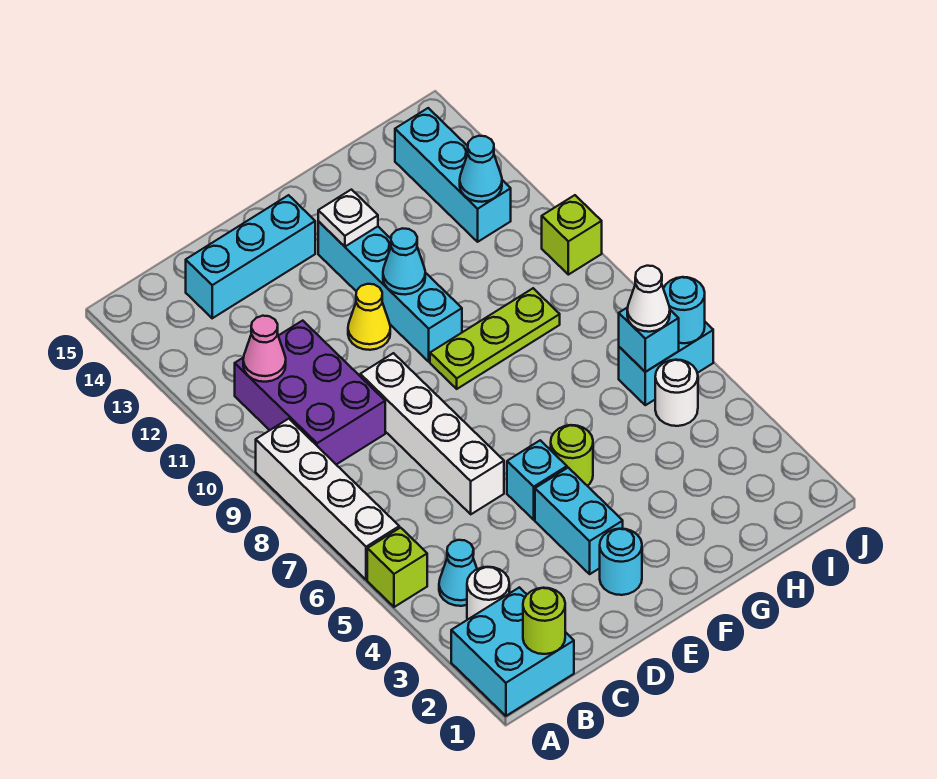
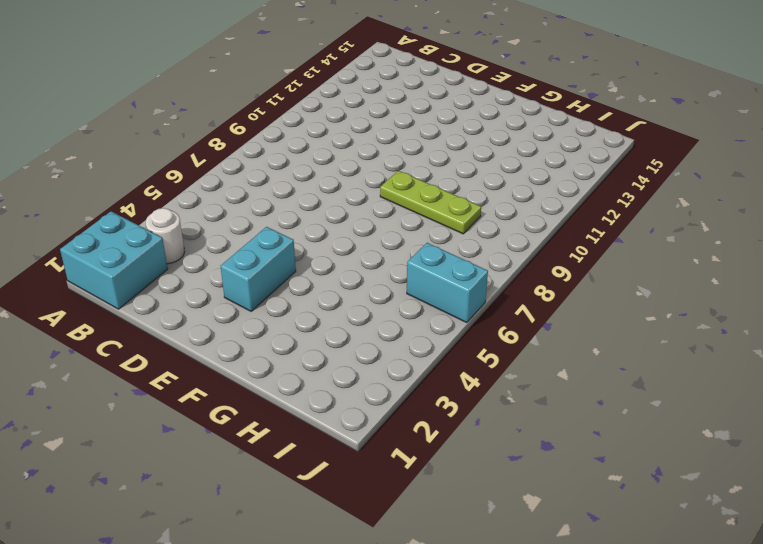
none -> lime brick A5 level 1
none -> white brick A6:A9 level 1
none -> cyan cone B4 level 1

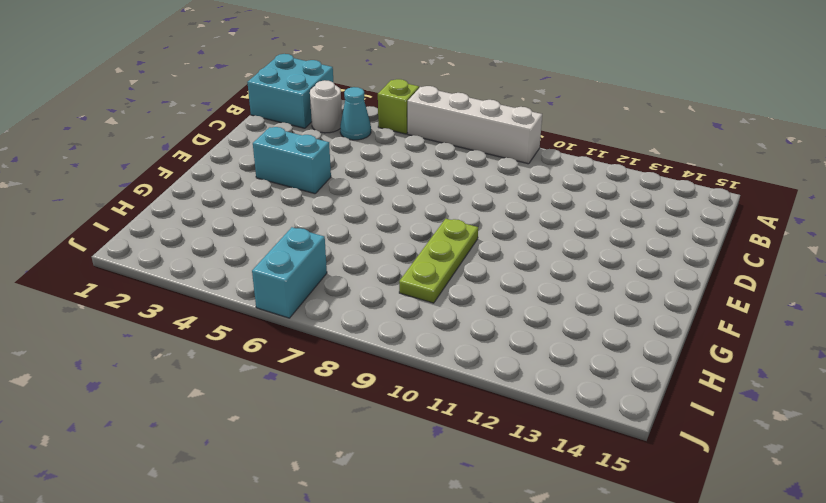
none -> purple brick B9:C11 level 1
none -> cyan brick C14:E14 level 1
none -> white brick D6:D9 level 1

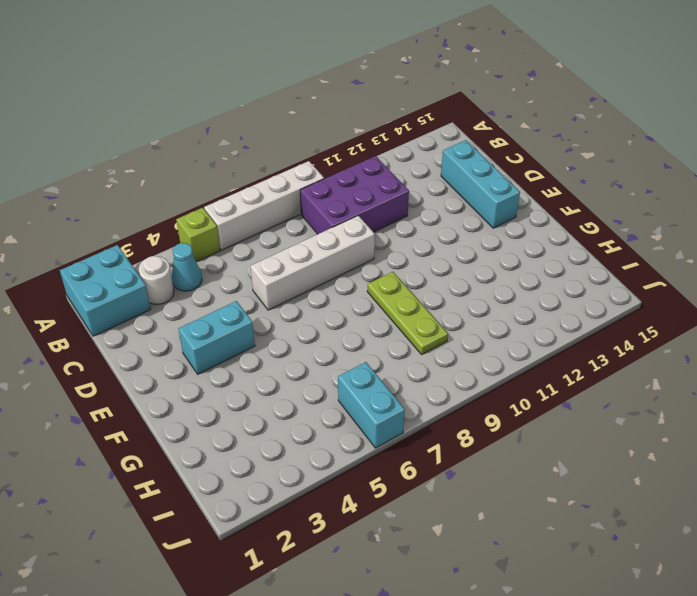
none -> cyan round brick E2 level 1
none -> cyan brick E5 level 1
none -> yellow cone E11 level 1

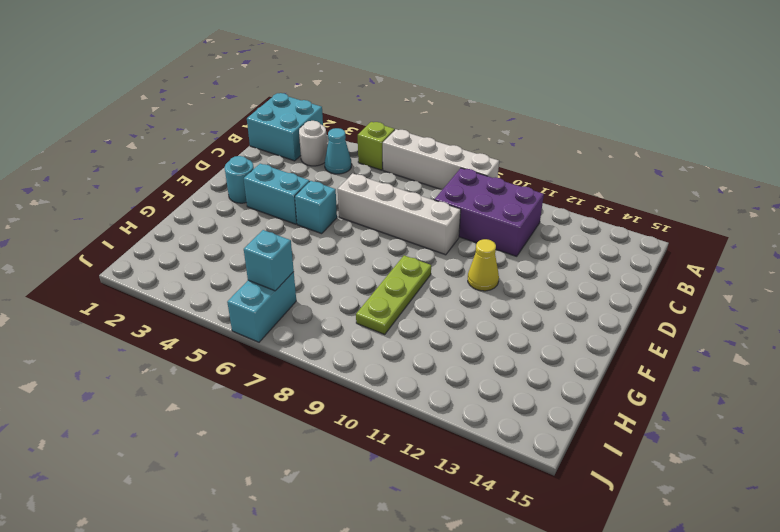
none -> cyan brick C14:E14 level 1
none -> lime round brick F5 level 1
none -> cyan brick F10:F13 level 1

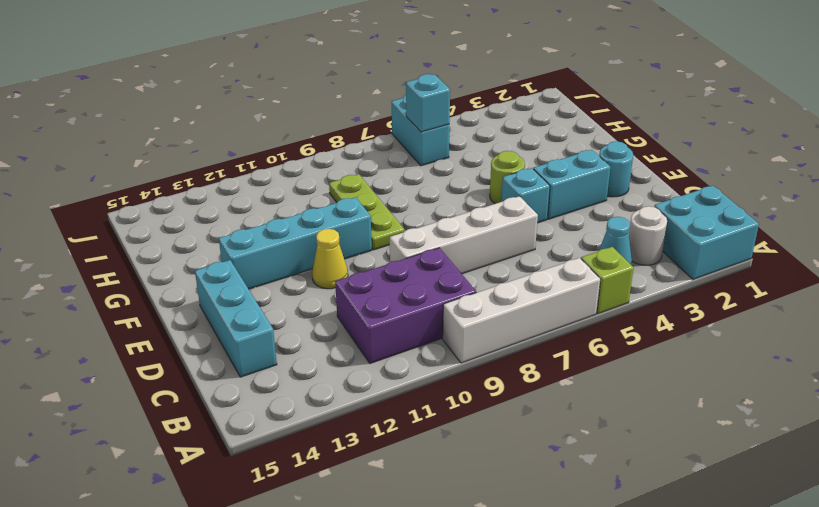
none -> white round brick I5 level 1
none -> cyan brick I12:I14 level 1
none -> lime brick J10 level 1

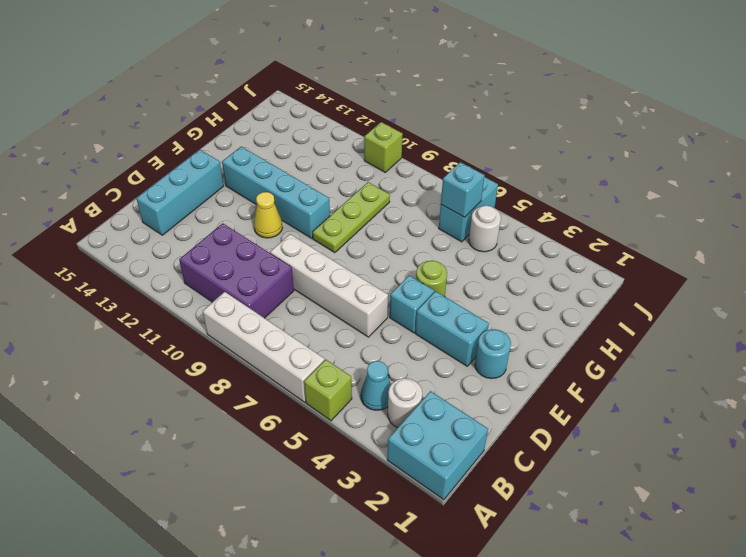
none -> cyan brick I12:I14 level 1
none -> lime round brick B1 level 2
none -> pink cone B11 level 2

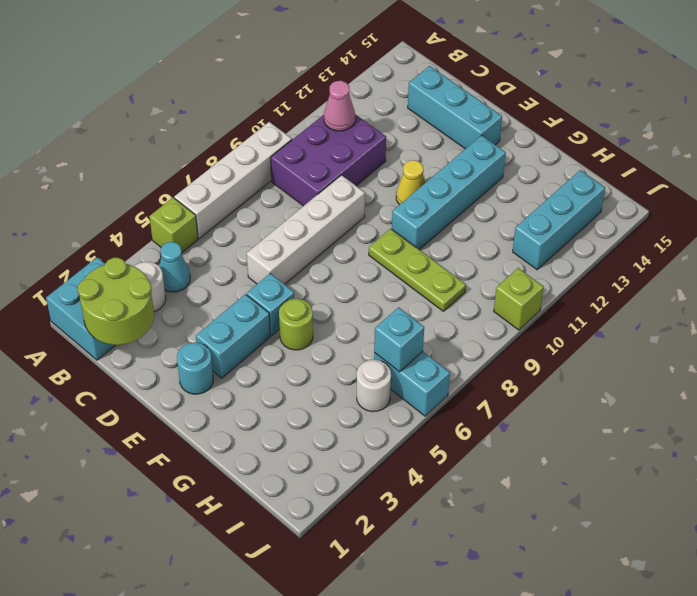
lime round brick B1:C2 level 2 -> lime round brick B1 level 2
none -> cyan cone F11 level 2
none -> white plate F13 level 2
none -> cyan cone I12 level 2

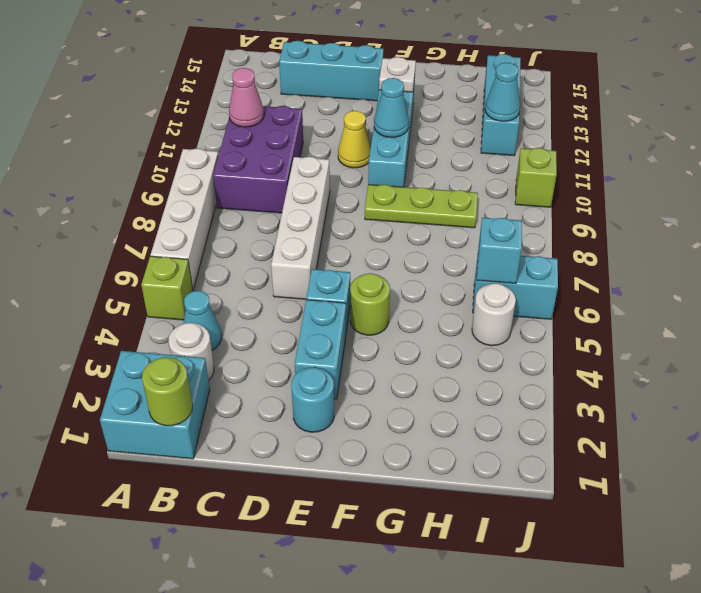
none -> cyan round brick J6 level 2
none -> white cone I6 level 3

